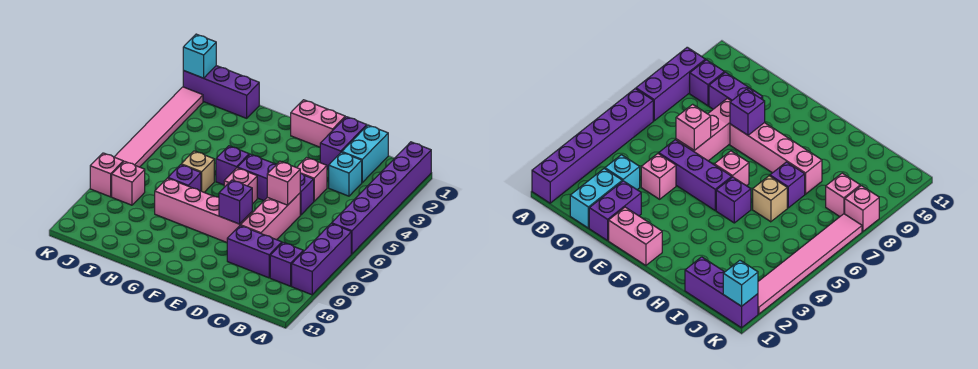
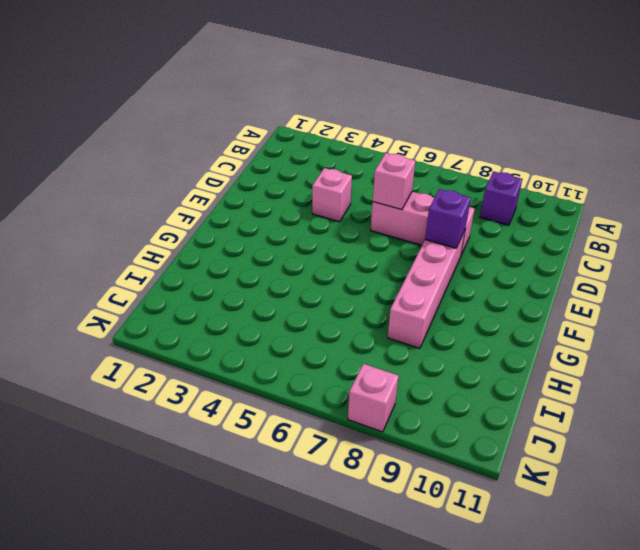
none -> purple brick A1:A6 level 1
none -> purple brick A7:A9 level 1
none -> cyan brick C1:C2 level 1

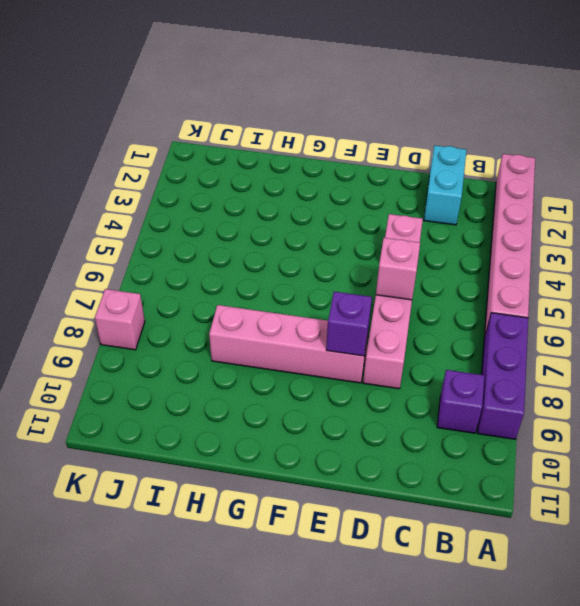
pink brick A1:A6 level 1 -> purple brick A1:A6 level 1
none -> cyan brick C3 level 1
none -> purple brick C9:D9 level 1
none -> purple brick D1:D2 level 1

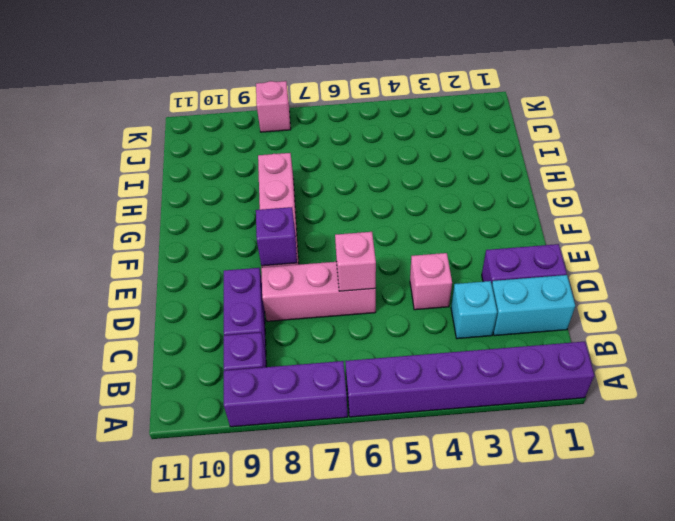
none -> purple brick D5:F5 level 1
none -> pink brick E1:F1 level 1
none -> pink brick F6 level 1

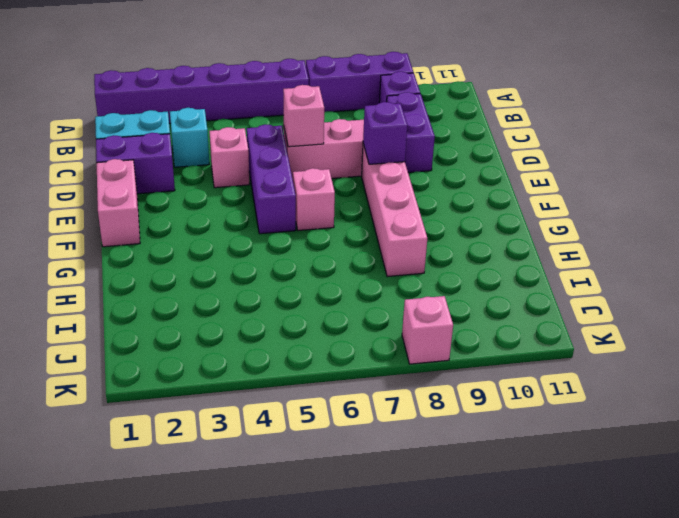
none -> purple brick G5 level 1
none -> tan brick H6 level 1
none -> purple brick H7 level 1

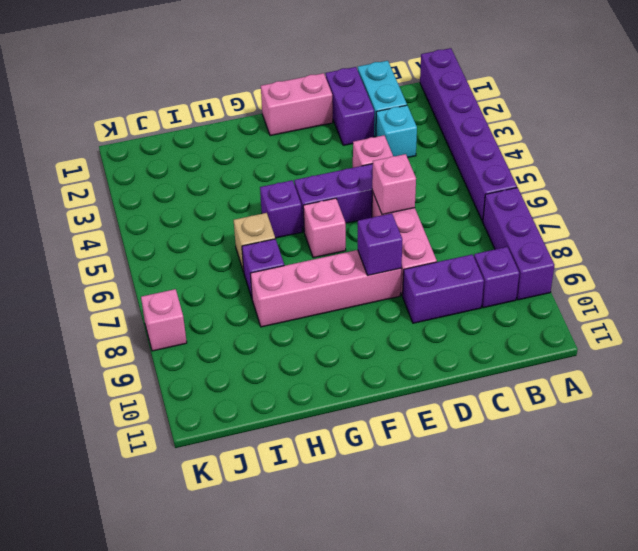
none -> purple brick I1:K1 level 1
none -> pink brick J8 level 1
none -> pink tile K2:K7 level 1

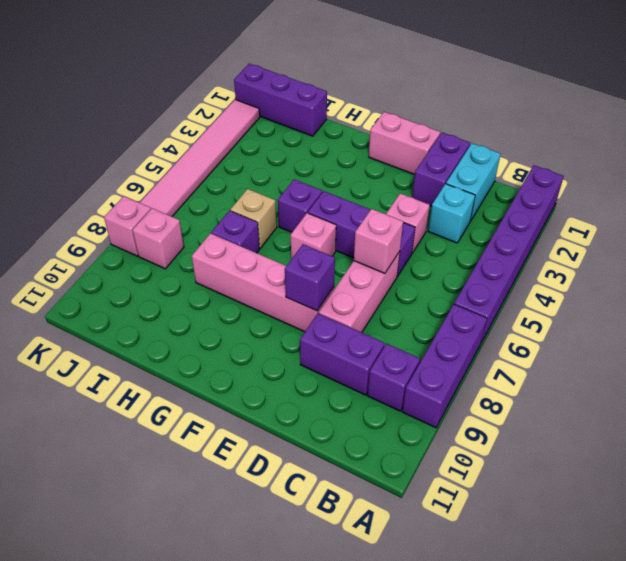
none -> cyan brick K1 level 2

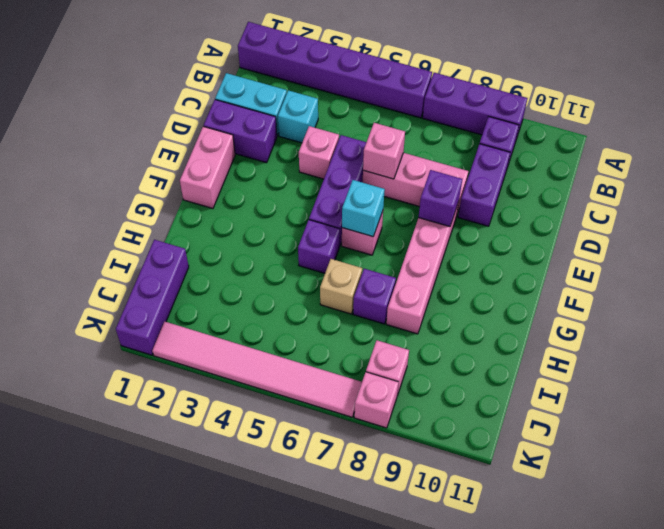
cyan brick F6 level 2 -> cyan brick K1 level 2

